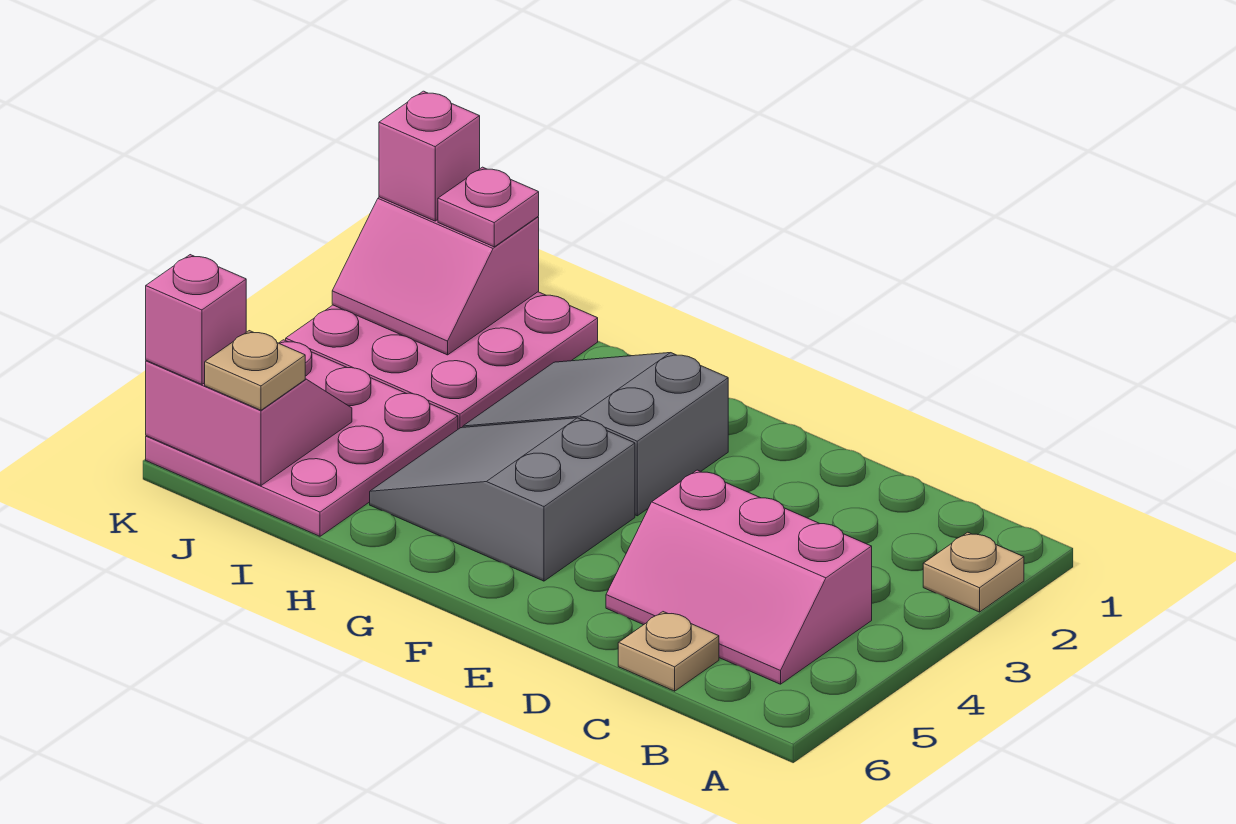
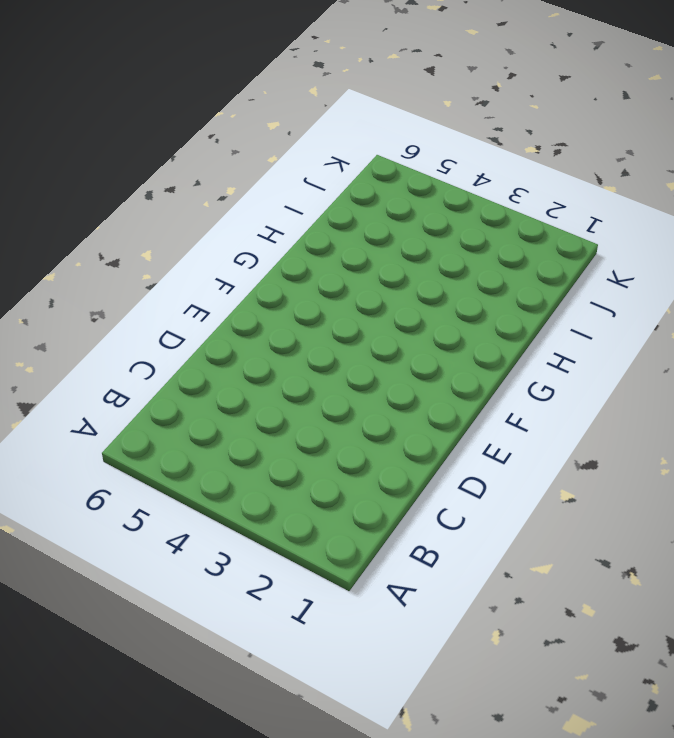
none -> tan plate A2 level 1
none -> pink slope B4:D5 level 1 top 4
none -> tan plate C6 level 1

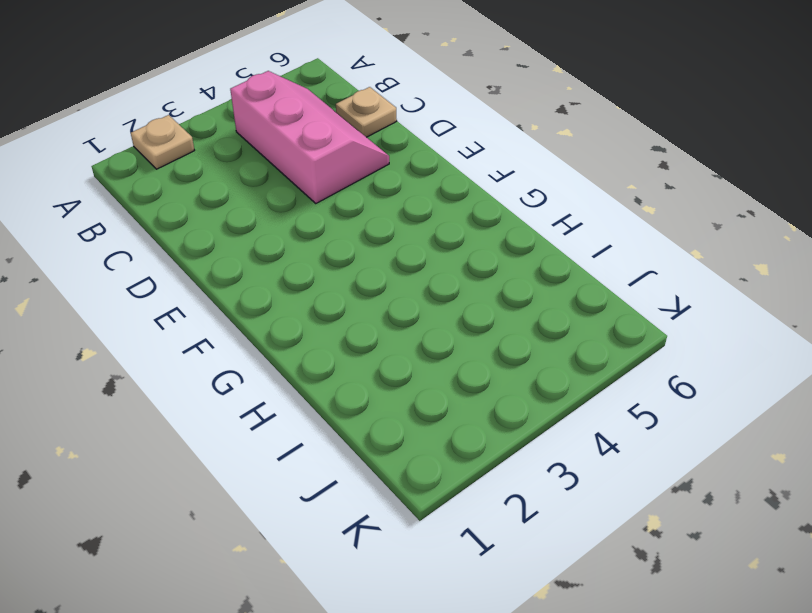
none -> grey slope F2:H3 level 1 top F
none -> grey slope F4:H5 level 1 top F
none -> pink plate I1:K3 level 1

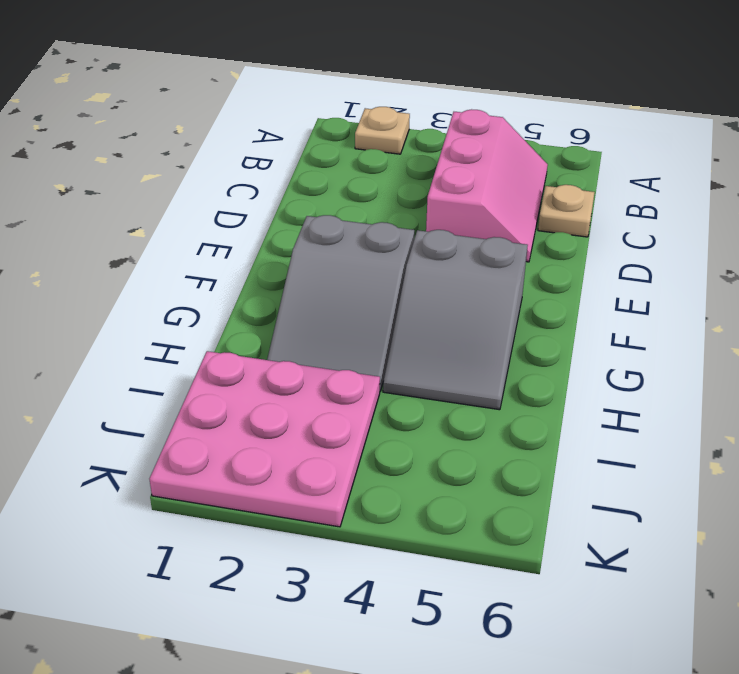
none -> pink plate I4:K6 level 1
none -> pink slope J1:K2 level 2 top 1
none -> pink slope J5:K6 level 2 top 6

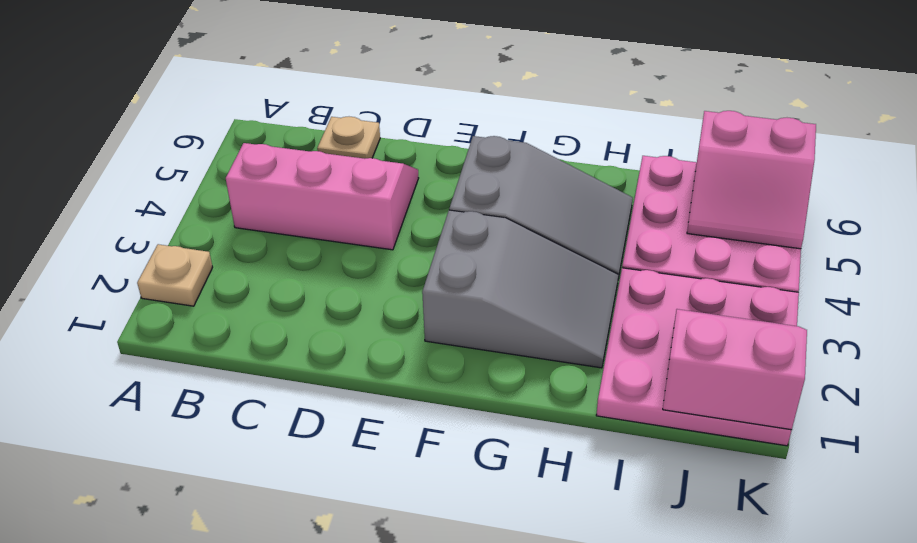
none -> pink plate J1 level 3
none -> tan plate J6 level 3
none -> pink brick K1 level 3

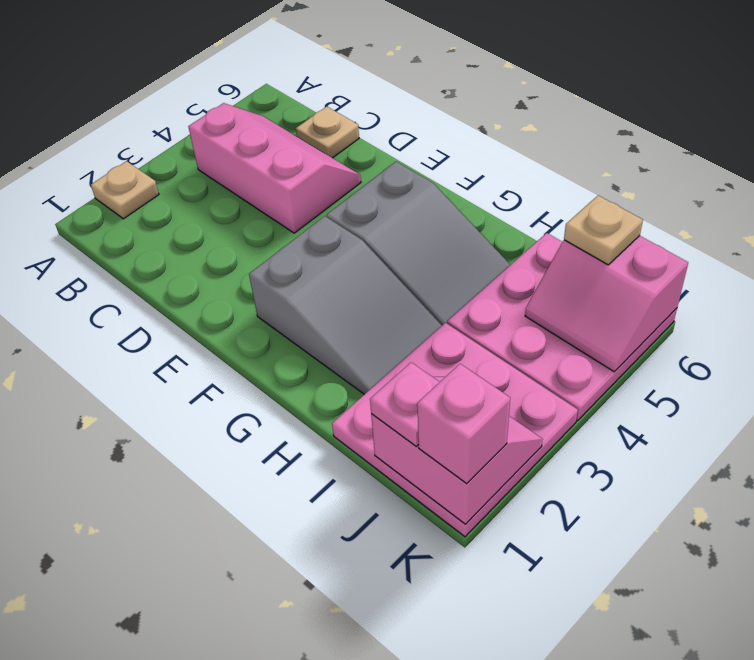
none -> pink brick K6 level 3

